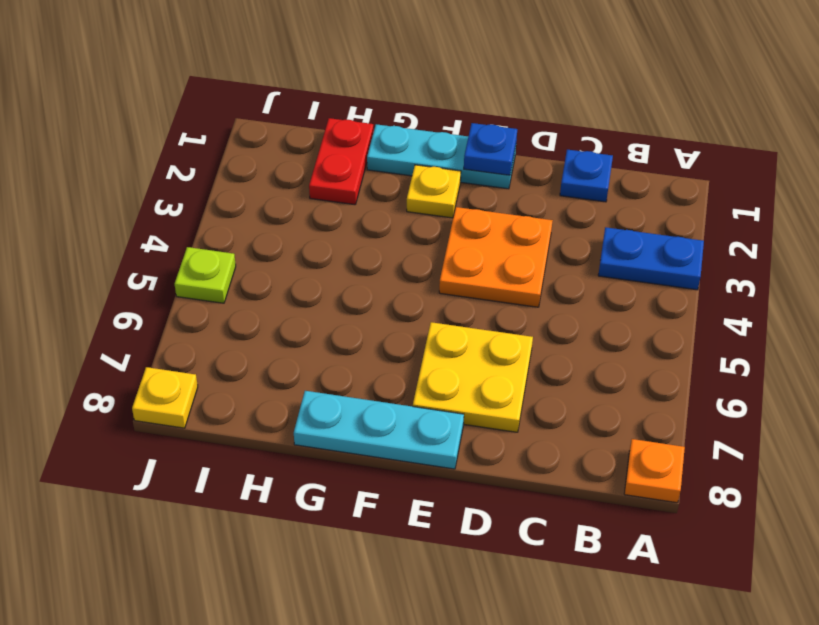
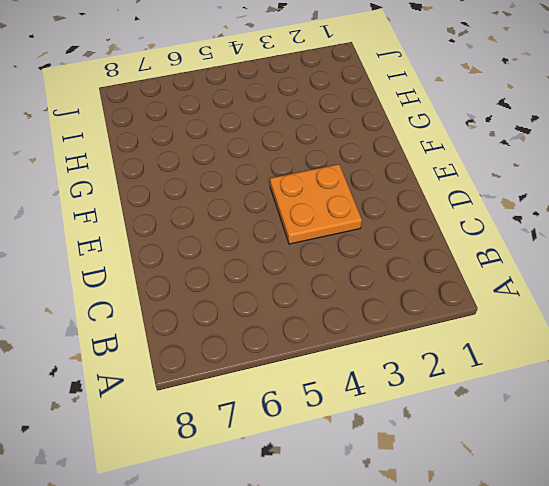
none -> blue plate A3:B3 level 1
none -> orange plate A8 level 1
none -> blue plate C1 level 1

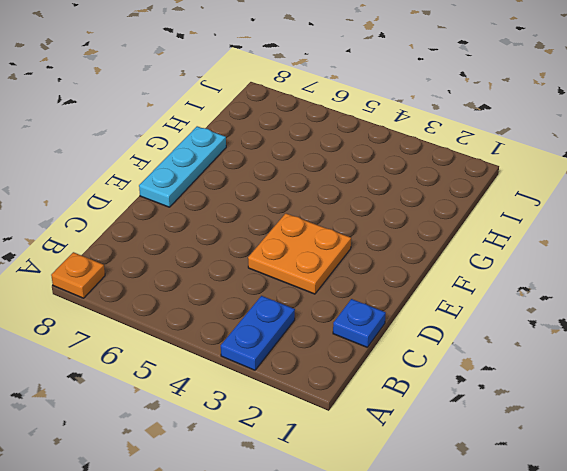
none -> yellow plate D6:E7 level 1
none -> cyan plate E1:G1 level 1
none -> yellow plate F2 level 1

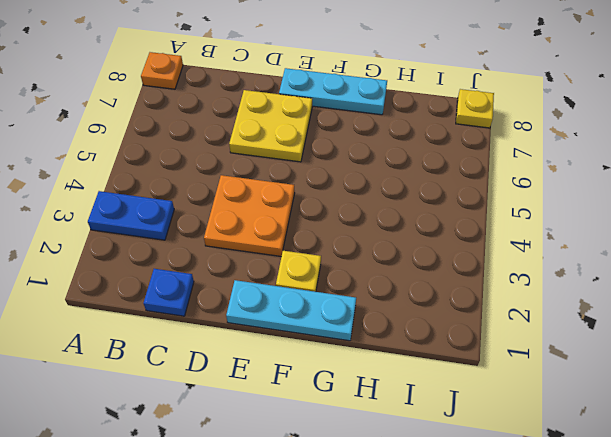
none -> red plate H1:H2 level 1
none -> lime plate J5 level 1
none -> blue plate E1 level 2

